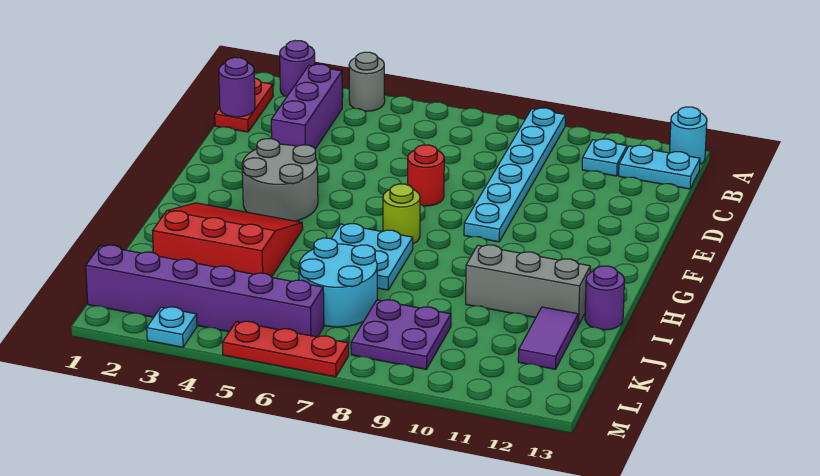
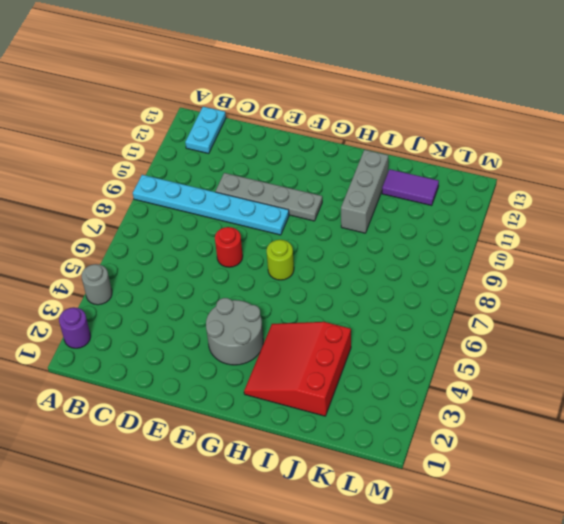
grey plate D10:G10 level 1 -> none
none -> cyan round brick A13 level 1
none -> red plate B1:C1 level 1
none -> purple brick B3:D3 level 1

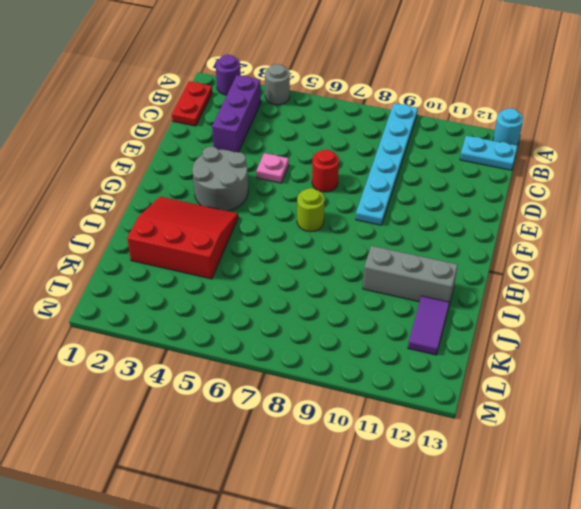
pink plate E5 level 1 -> none
none -> cyan plate B11 level 1
none -> cyan plate H6:I7 level 1
none -> purple round brick I13 level 1

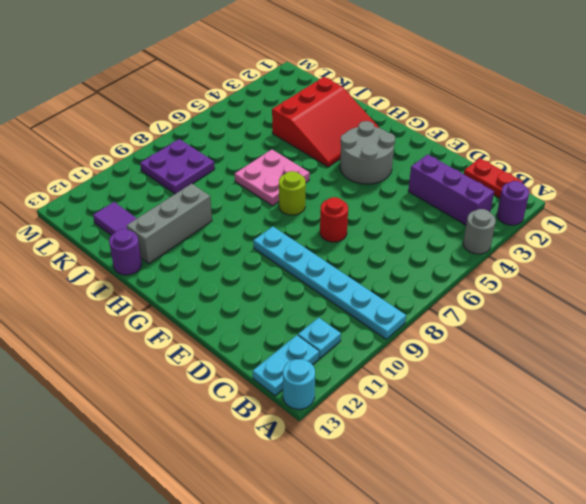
pink plate H6:I7 level 1 -> cyan plate H6:I7 level 1
none -> cyan round brick J6:K7 level 1
none -> purple brick L1:L6 level 1
none -> cyan plate M3 level 1

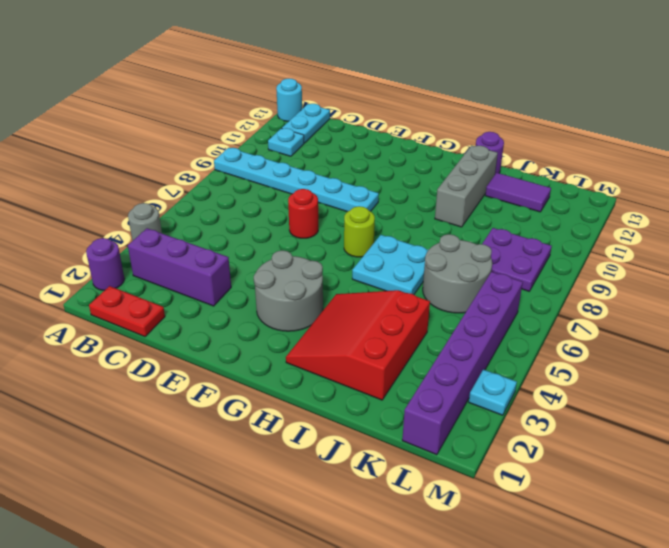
grey round brick J6:K7 level 1 -> cyan round brick J6:K7 level 1
none -> red plate M5:M7 level 1
none -> purple round brick C1 level 2

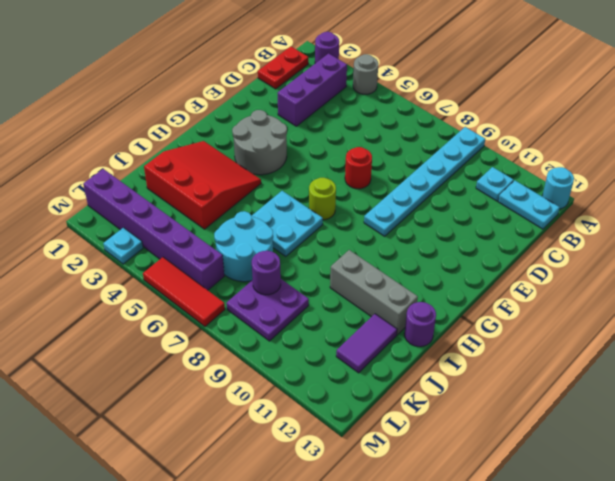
purple round brick K8 level 2 -> purple round brick C1 level 2
red tile M5:M7 level 1 -> red plate M5:M7 level 1

